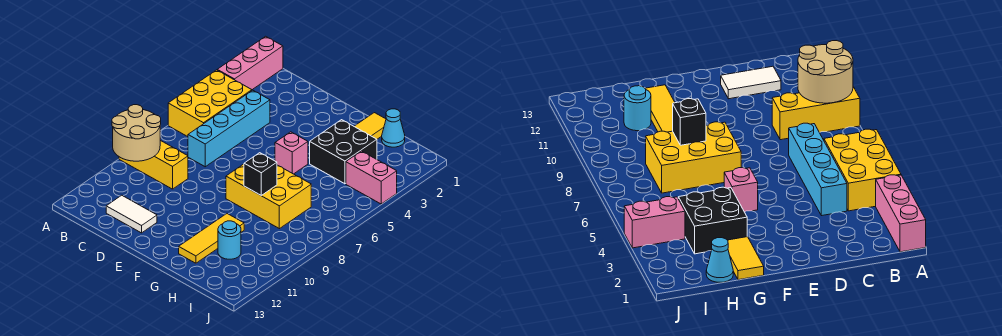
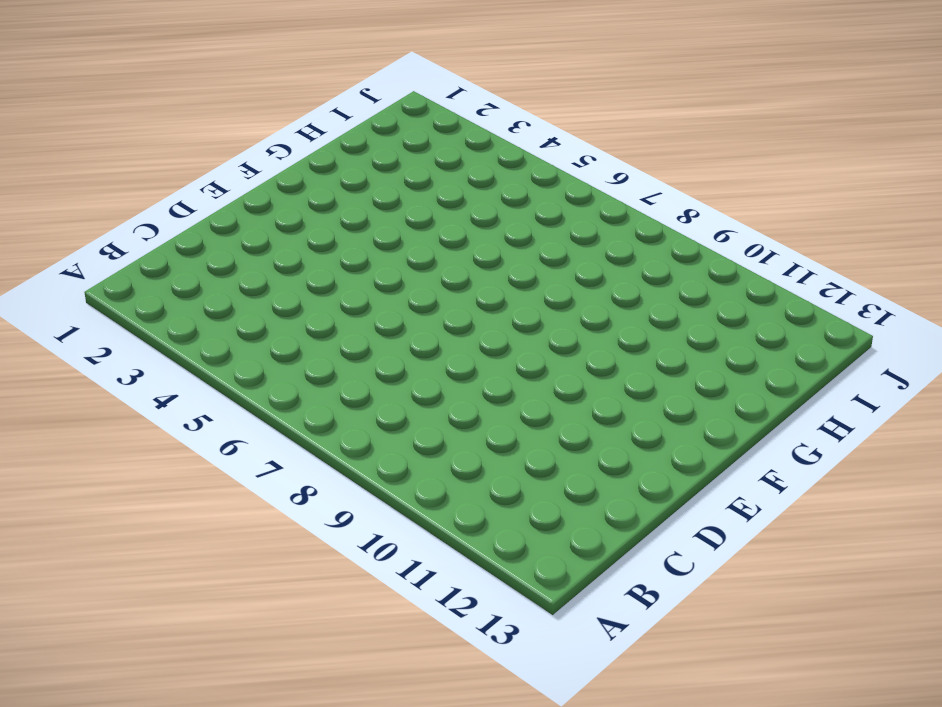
none -> pink brick A1:A3 level 1
none -> yellow brick A4:B6 level 1
none -> yellow brick A9:C9 level 1

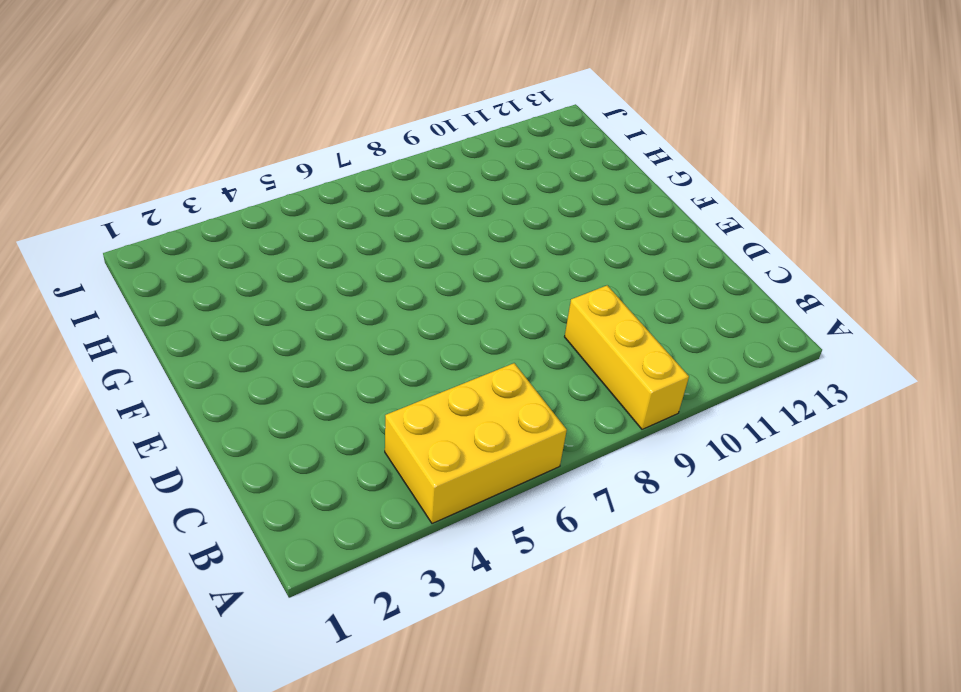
none -> pink brick A1:A3 level 1
none -> cyan brick C4:C7 level 1
none -> white tile C12:D12 level 1

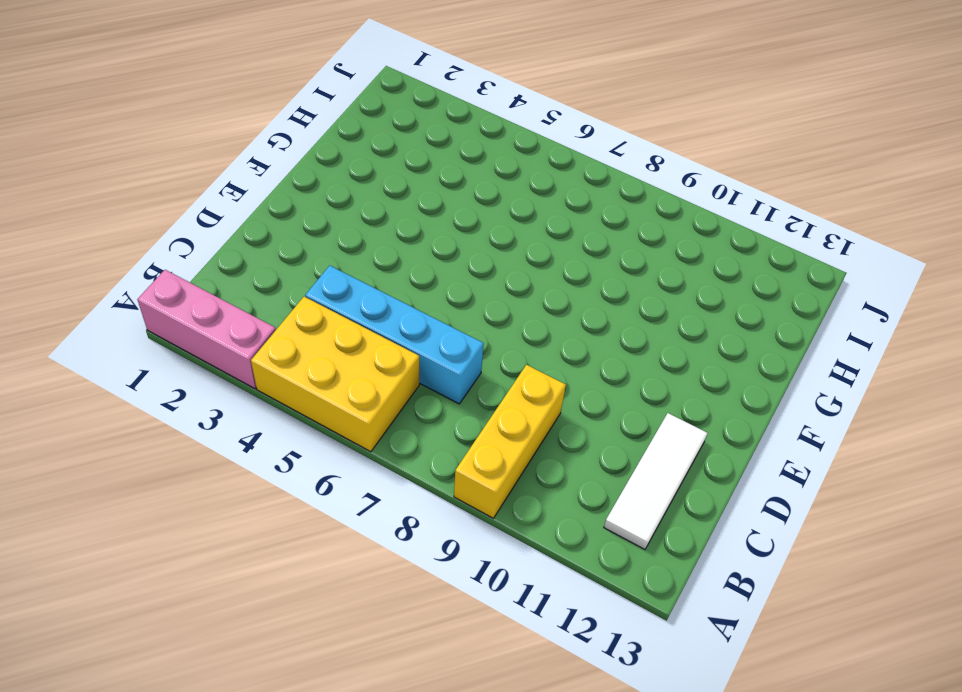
white tile B12:D12 level 1 -> white tile C12:D12 level 1
none -> pink brick F5 level 1
none -> yellow brick F7:H8 level 1
none -> yellow tile G1:G2 level 1

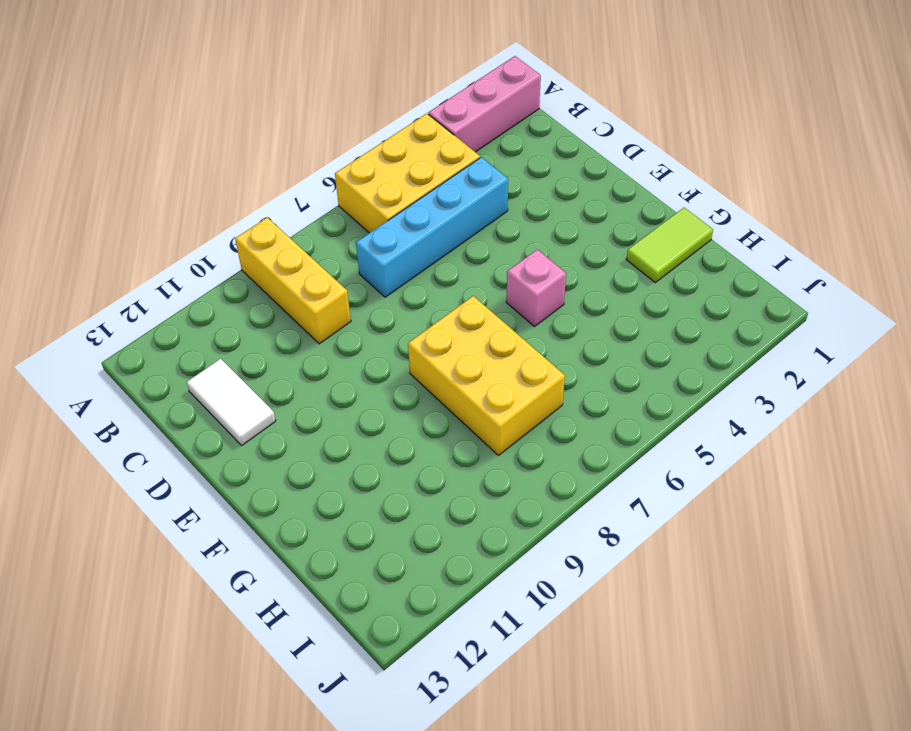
lime tile G1:G2 level 1 -> yellow tile G1:G2 level 1
none -> black brick G3:H4 level 1
none -> yellow tile G10:G12 level 1
none -> cyan cone H1 level 1

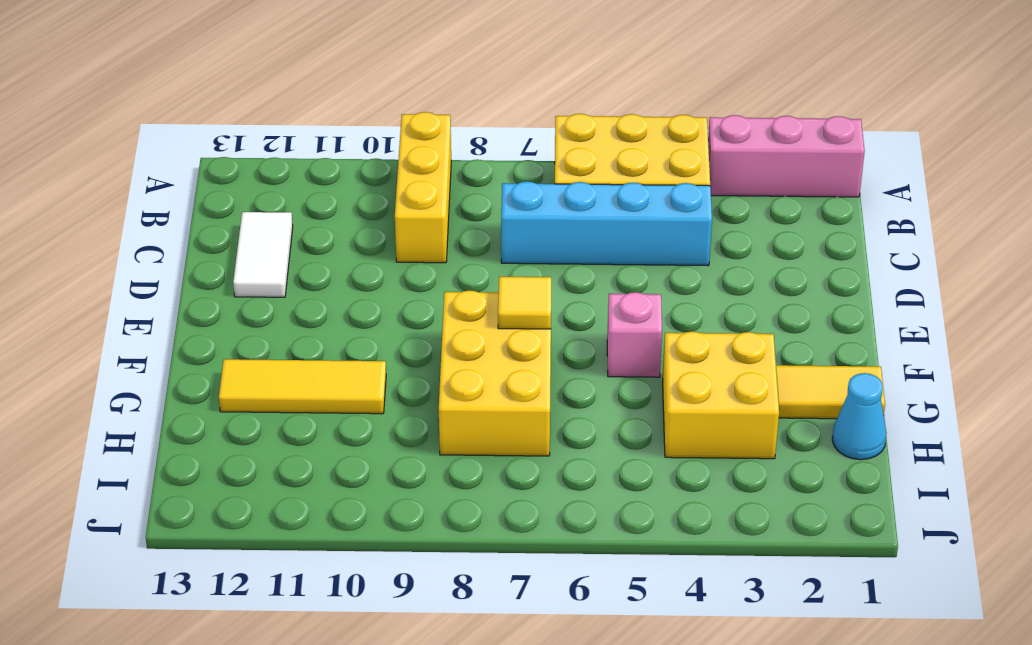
yellow tile F7 level 2 -> none
yellow brick G3:H4 level 1 -> black brick G3:H4 level 1
none -> cyan round brick H11 level 1
none -> pink brick I4:J4 level 1
none -> tan round brick A9:B10 level 2

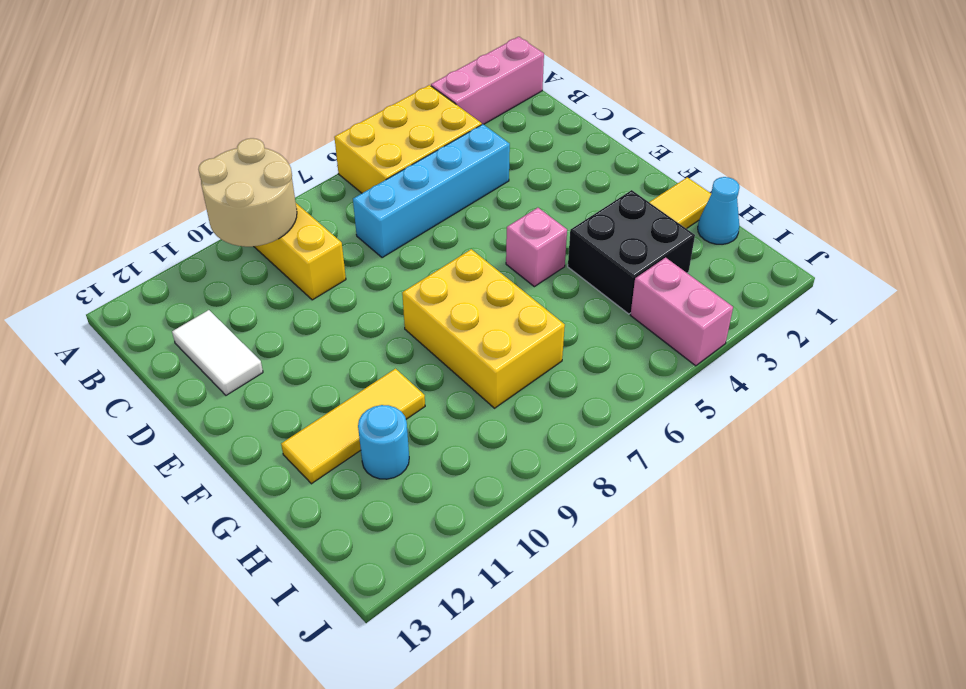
none -> black brick G8 level 2

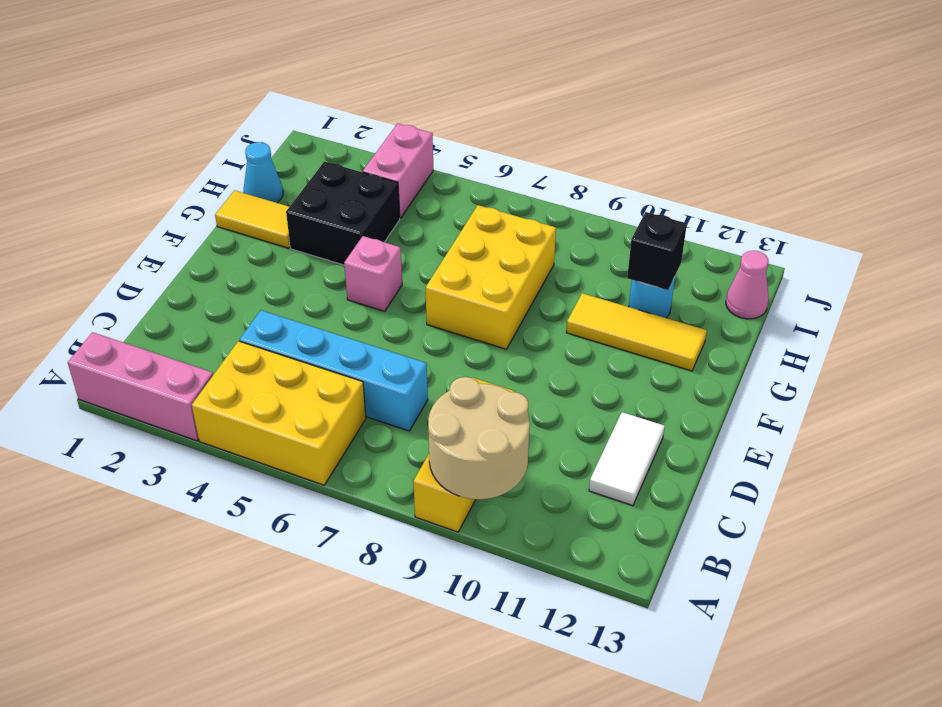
black brick H11 level 2 -> black brick G8 level 2
pink cone I13 level 1 -> none

